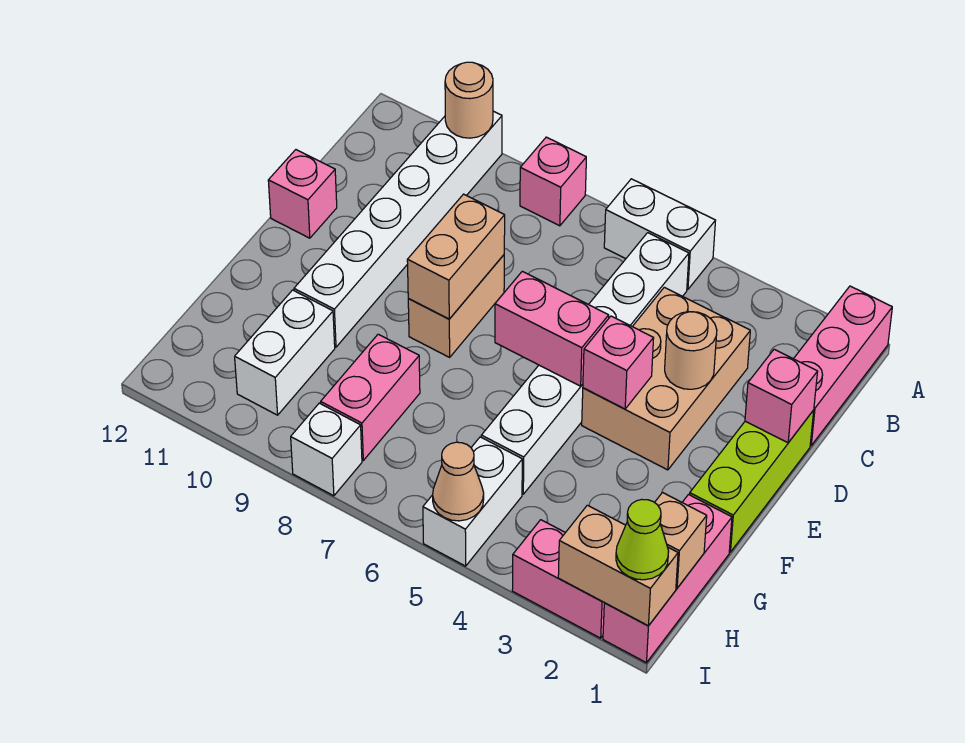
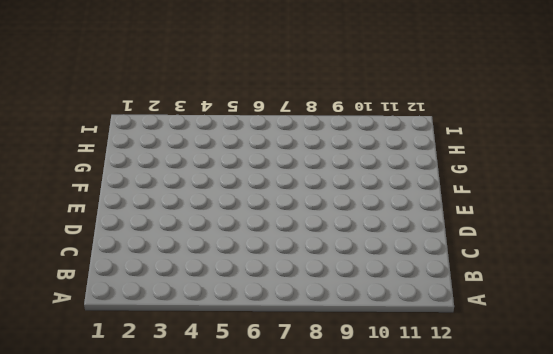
none -> pink brick A1:C1 level 1
none -> white brick A5:A6 level 1
none -> pink brick A8 level 1

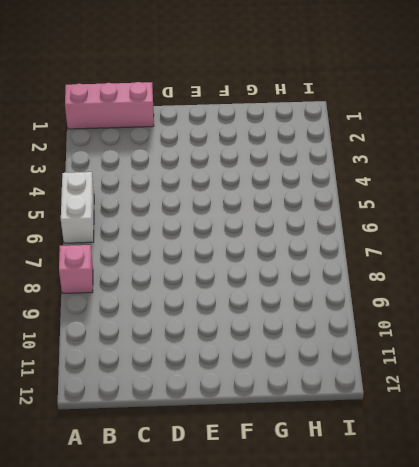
none -> white brick A10:F10 level 1
none -> white brick B5:G5 level 1
none -> tan brick C3:E4 level 1

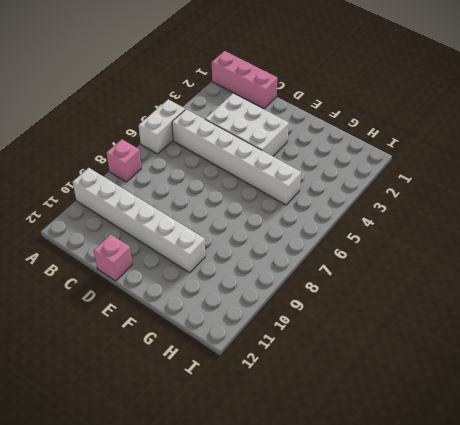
white brick C3:E4 level 1 -> tan brick C3:E4 level 1
none -> lime brick D1:F1 level 1
none -> tan brick D8:E8 level 1
none -> pink brick G1:I1 level 1

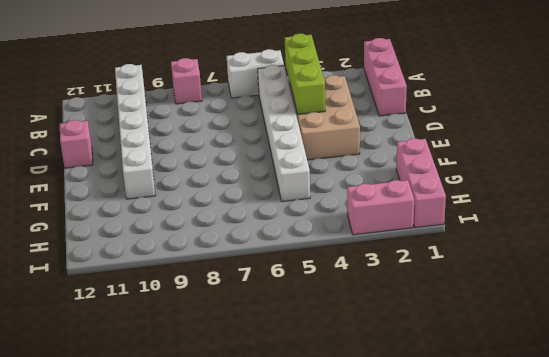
lime brick B4:D4 level 2 -> lime brick D1:F1 level 1
none -> tan brick D8:E8 level 1
none -> pink brick G8:H8 level 1
none -> white brick G10:H10 level 1

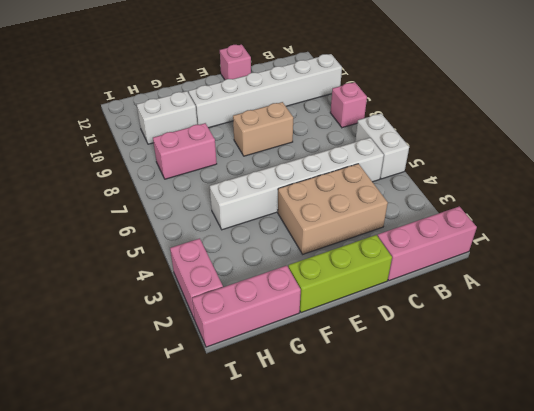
none -> white brick H5:I5 level 1
none -> white brick I8 level 1
none -> tan round brick A10 level 2

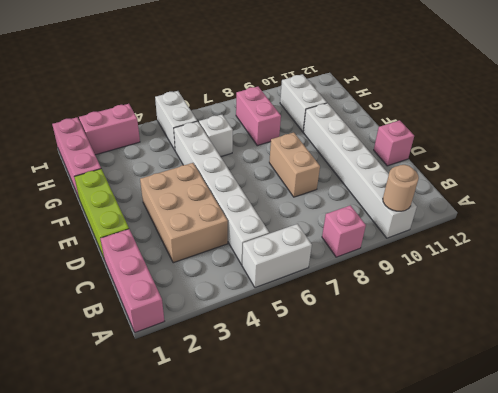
white brick G6 level 1 -> white brick I8 level 1
none -> pink brick D1 level 2
none -> tan round brick D3 level 2
none -> tan brick D8:E8 level 2

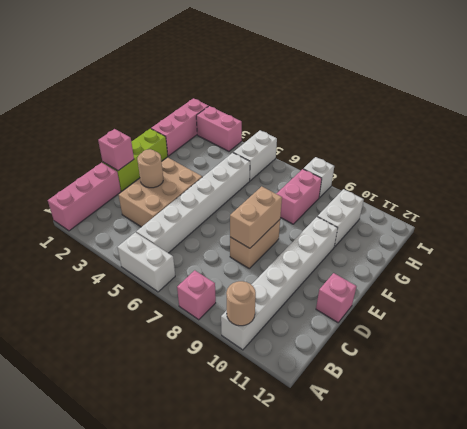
none -> pink brick E4 level 2
none -> pink brick E5:E6 level 2
none -> tan brick H1 level 2

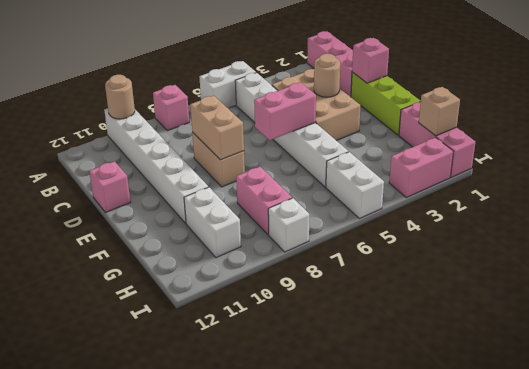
none -> pink brick E4 level 2
none -> tan brick I1:I2 level 2
none -> tan cone I5 level 2

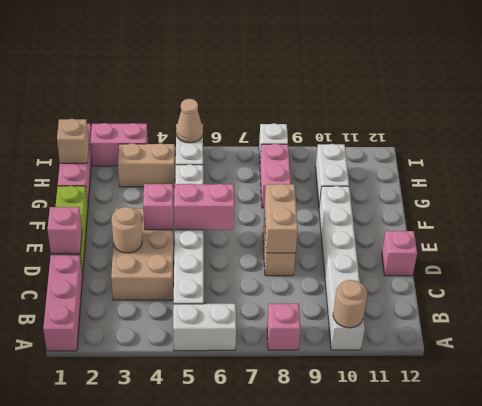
tan brick H3:H4 level 1 -> tan brick I1:I2 level 2
none -> lime cone I1 level 3

